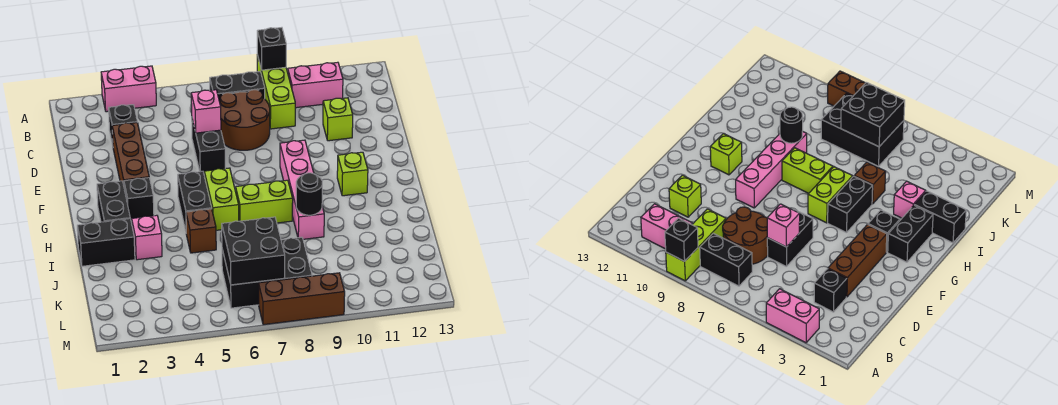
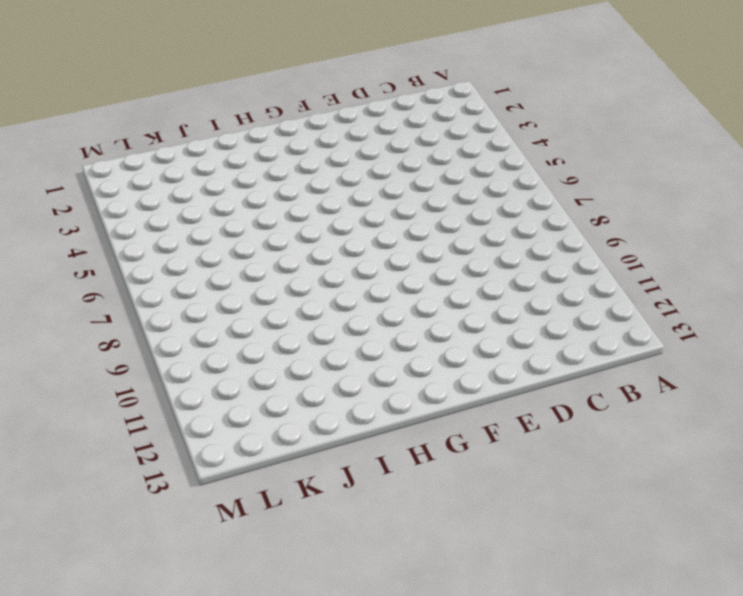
none -> pink brick A3:A4 level 1
none -> lime brick A9:C9 level 1
none -> black brick B7:B8 level 1

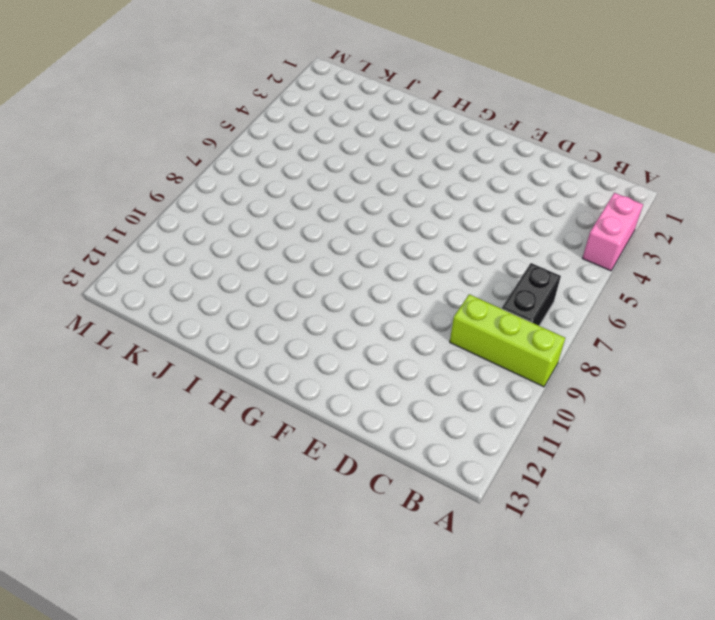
none -> pink brick B10:B11 level 1
none -> black brick C3 level 1
none -> brown round brick C7:D8 level 1

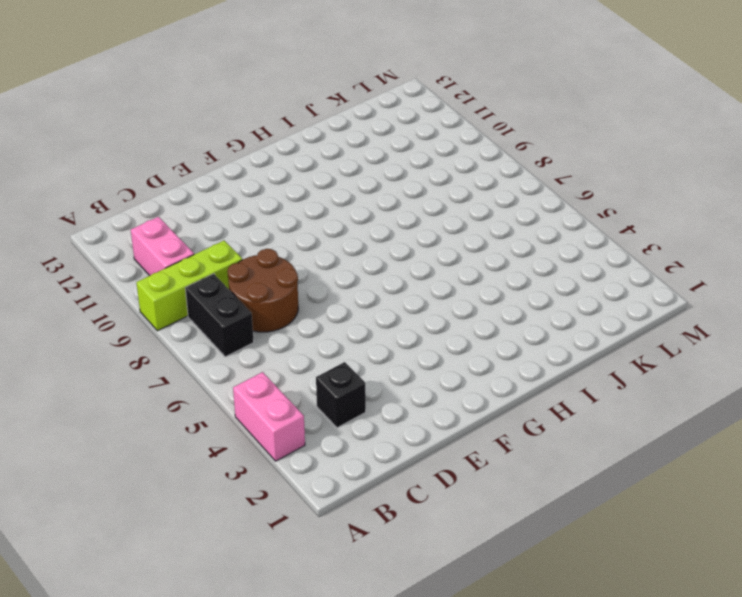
none -> brown brick D3:F3 level 1
none -> black brick D6:E6 level 1
none -> lime brick D11 level 1

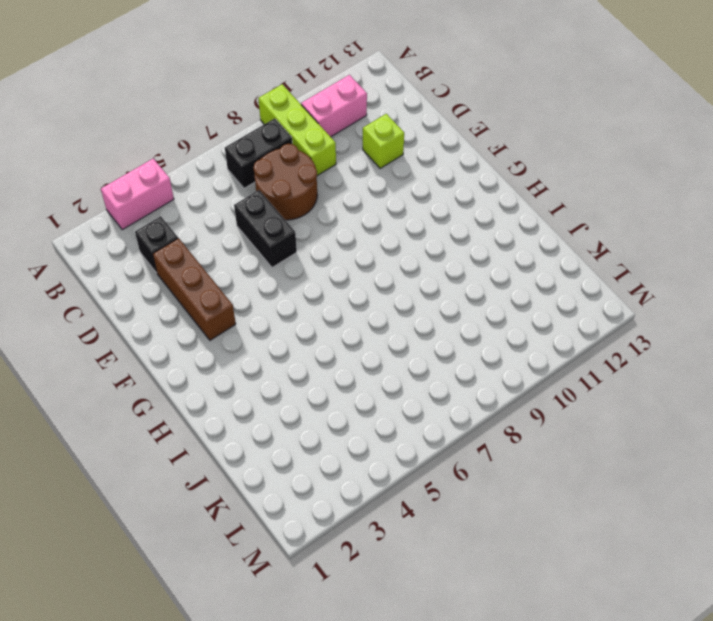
none -> pink brick F9:I9 level 1
none -> black brick G2:H2 level 1
none -> black brick G3 level 1

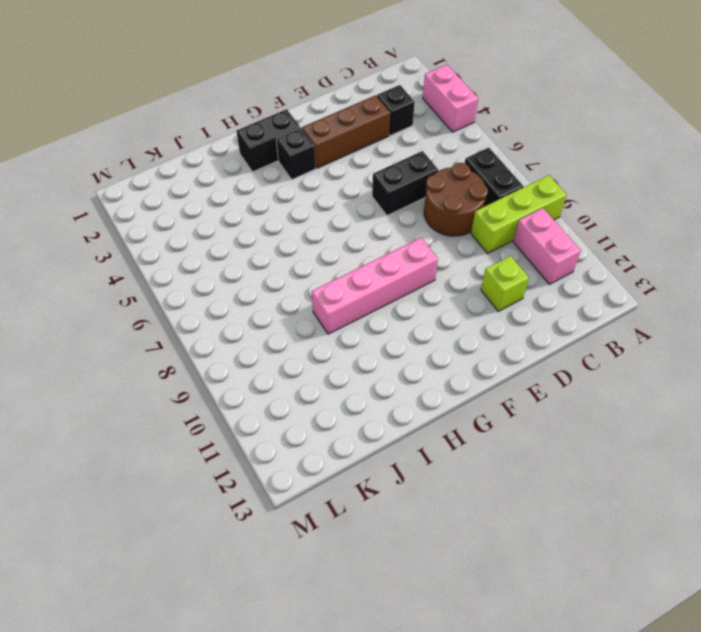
none -> black brick G5:H5 level 1
none -> lime brick G6:H6 level 1
none -> lime brick G11 level 1

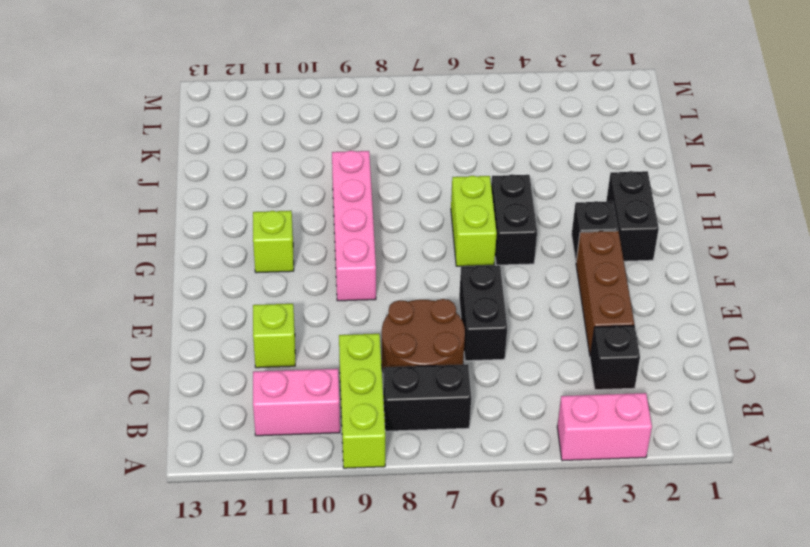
none -> lime brick H7:H8 level 1
none -> black brick I1:I2 level 1
none -> pink brick I3 level 1

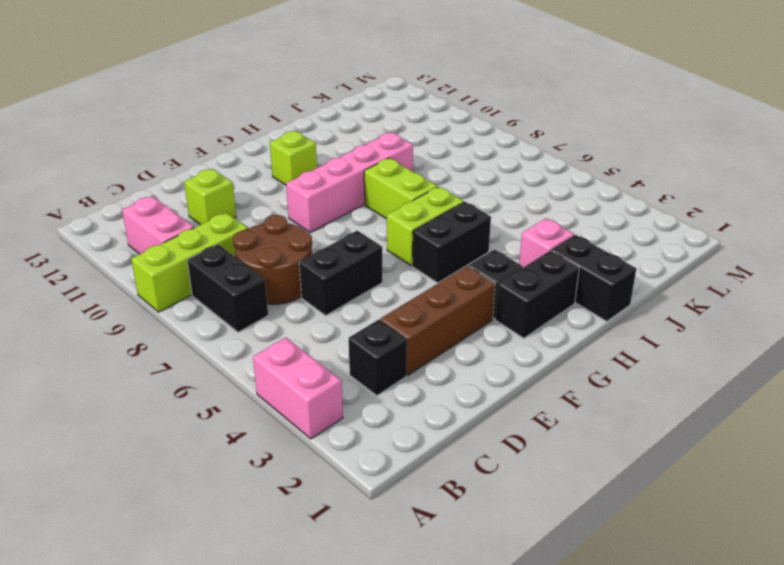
none -> brown brick I5 level 1
none -> black brick K6:L8 level 1
none -> brown brick M7:M9 level 1

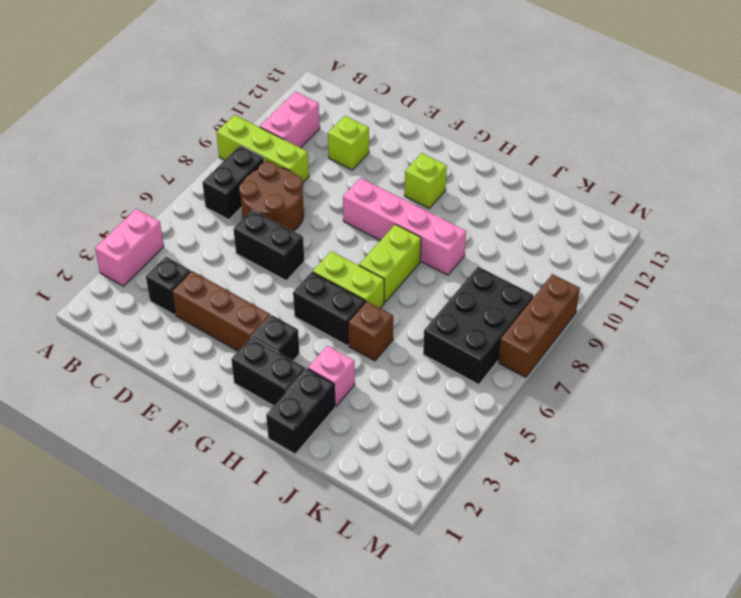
none -> black brick A9 level 2
none -> pink brick D6 level 2
none -> black round brick I9 level 2

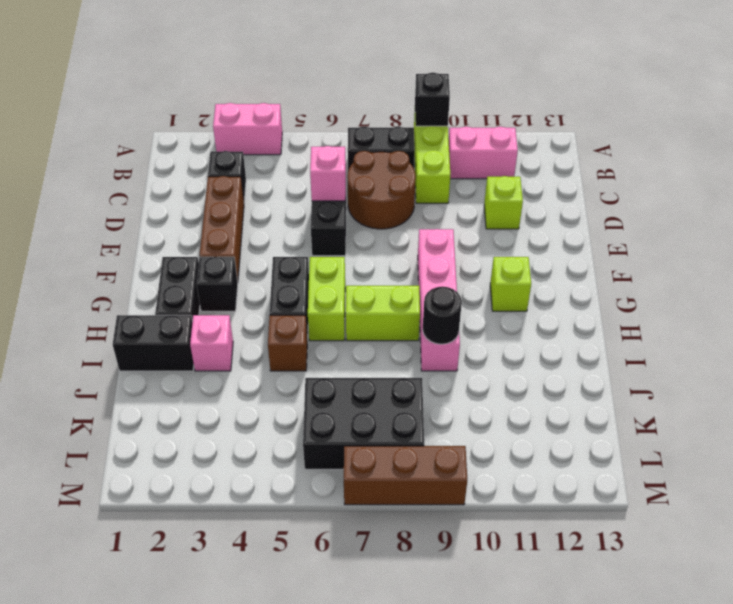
none -> black brick K6:L7 level 2

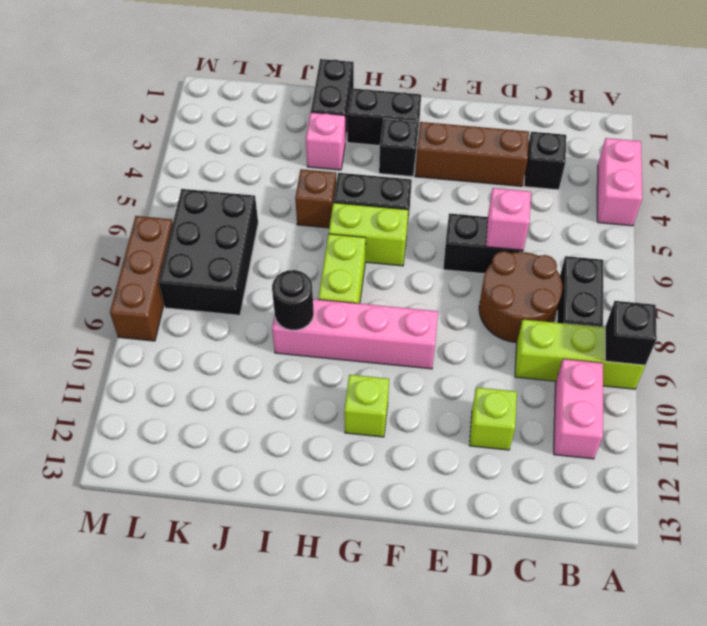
none -> black brick K6:L7 level 2

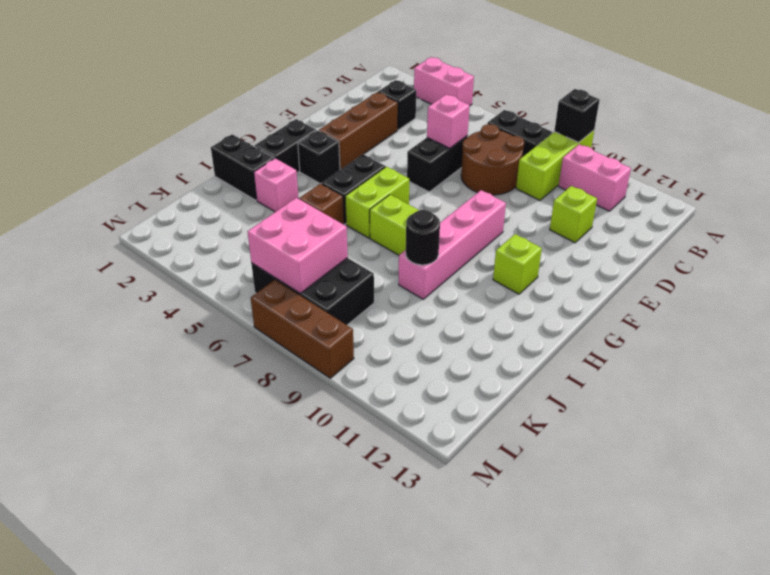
pink brick K6:L7 level 2 -> black brick K6:L7 level 2

